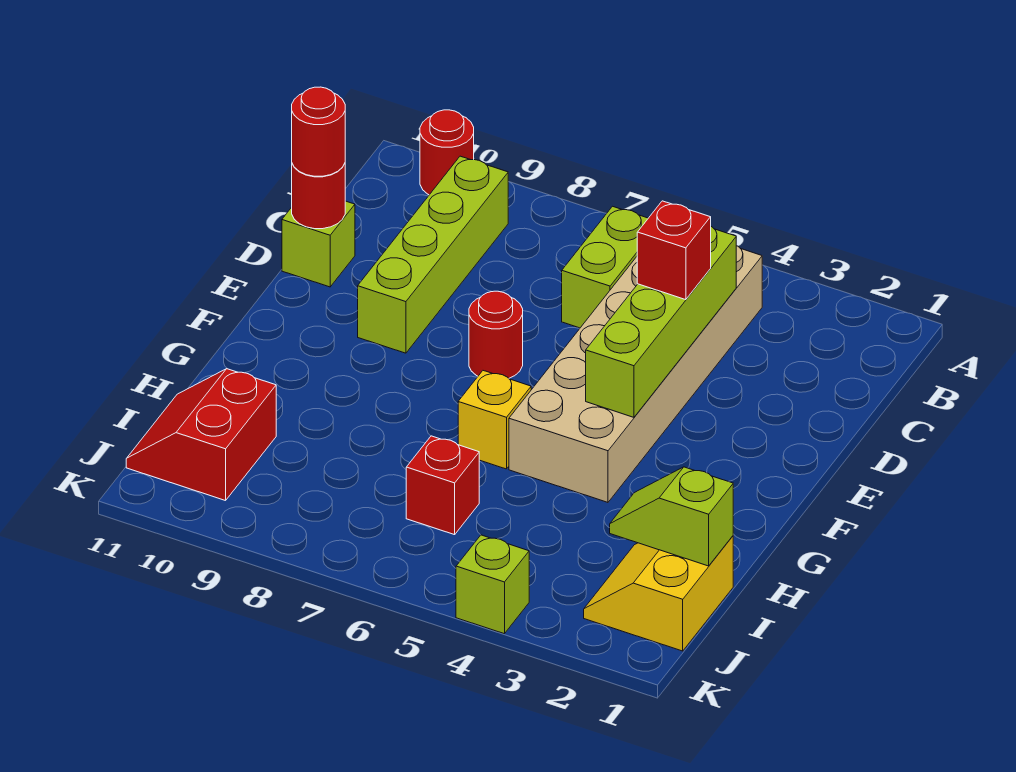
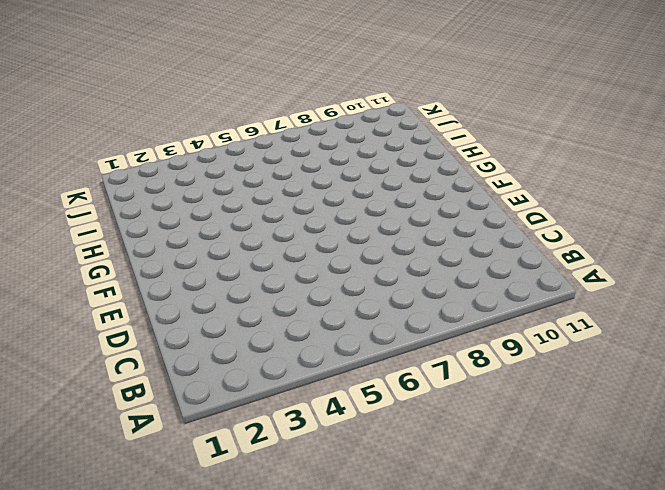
none -> red round brick A10 level 1
none -> tan brick B4:G5 level 1
none -> lime brick B6:C6 level 1

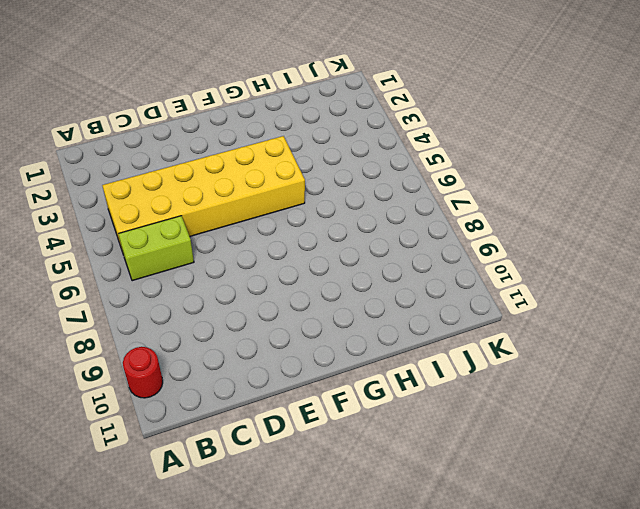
yellow brick B4:G5 level 1 -> tan brick B4:G5 level 1
none -> lime brick B9:E9 level 1
none -> lime brick D11 level 1
none -> red round brick E7 level 1

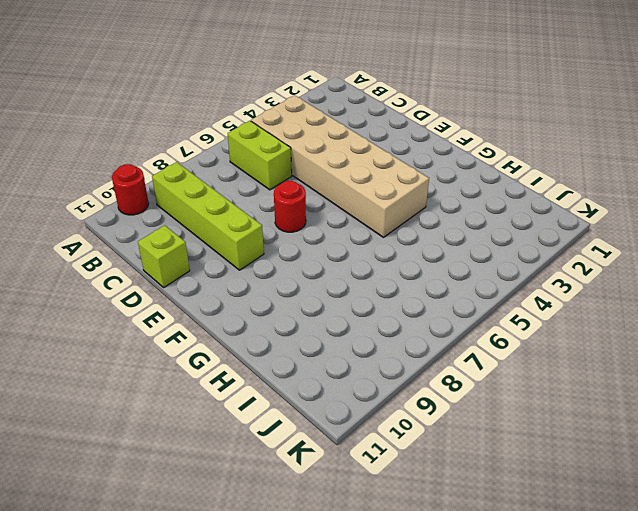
none -> yellow brick G6 level 1
none -> yellow slope I1:J2 level 1 top 1
none -> red brick I6 level 1

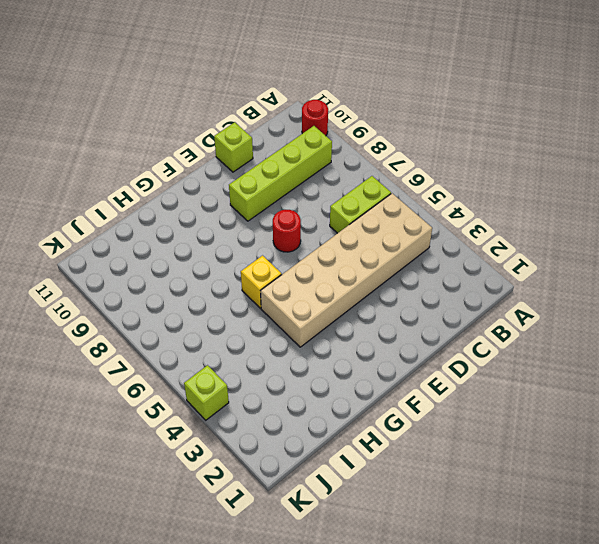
none -> yellow slope I1:J2 level 1 top 1
none -> red brick I6 level 1
none -> red slope I10:J11 level 1 top 10

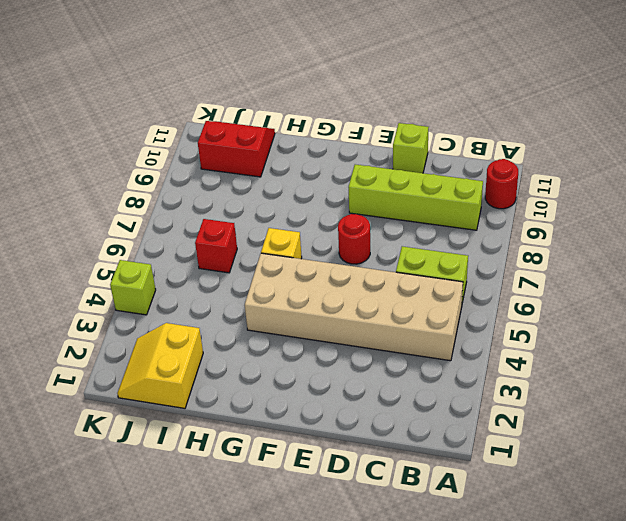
yellow slope I1:J2 level 1 top I -> yellow slope I1:J2 level 1 top 1
none -> lime brick C4:F4 level 2
none -> red round brick D11 level 2
none -> lime slope I1:I2 level 2 top 1

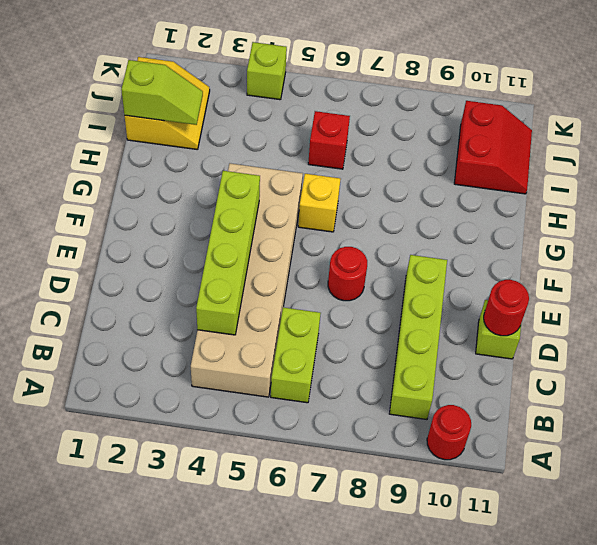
none -> red brick D4 level 3
none -> red round brick D11 level 3

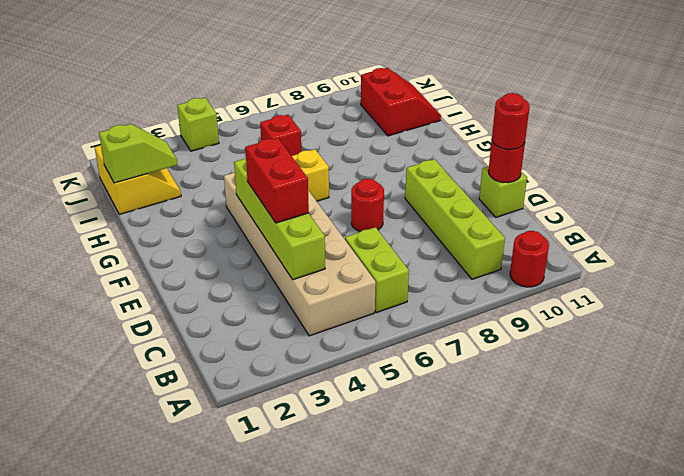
red brick D4:E4 level 3 -> red brick D4 level 3

